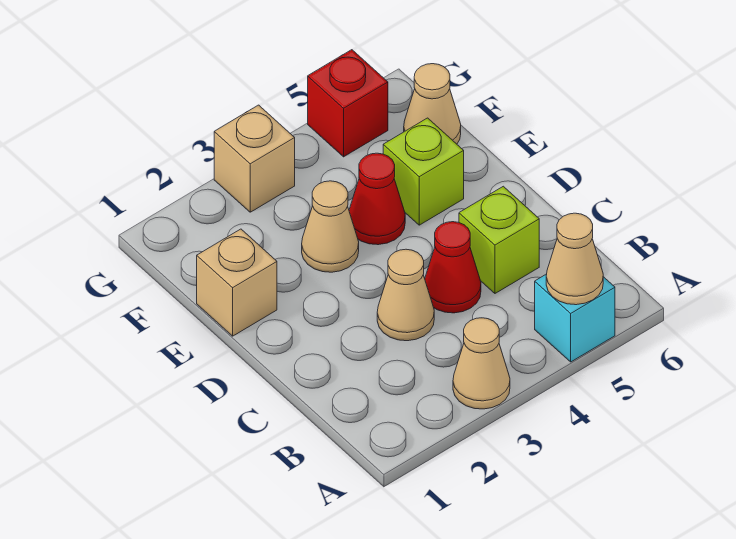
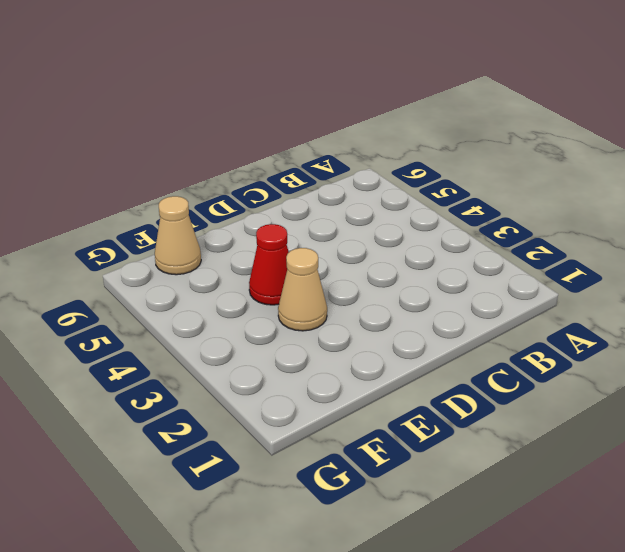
none -> tan cone A3 level 1
none -> cyan brick A5 level 1
none -> tan cone C3 level 1

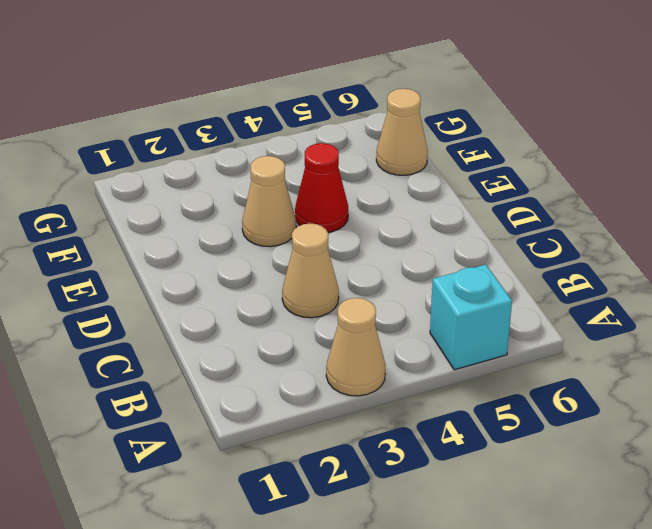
none -> red cone C4 level 1
none -> lime brick C5 level 1
none -> tan brick E1 level 1

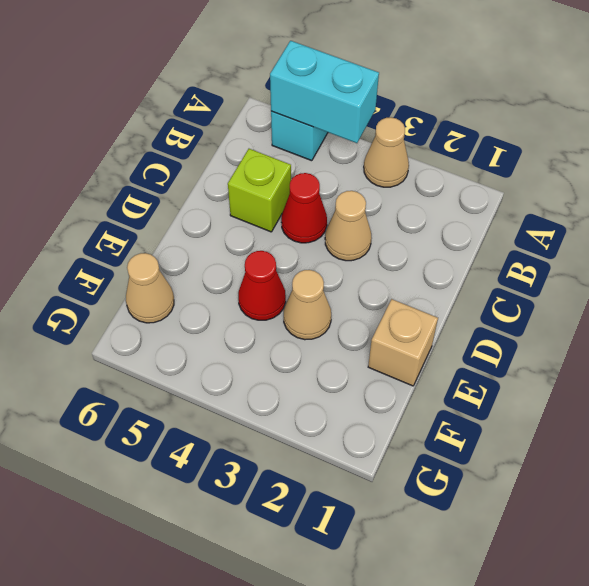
cyan brick A4:A5 level 2 -> tan cone A5 level 2
none -> lime brick E5 level 1
none -> tan brick G3 level 1
none -> red brick G5 level 1

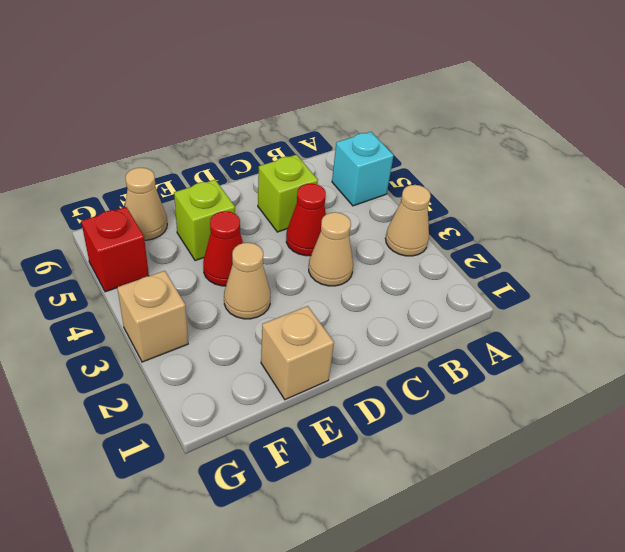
none -> tan cone A5 level 2

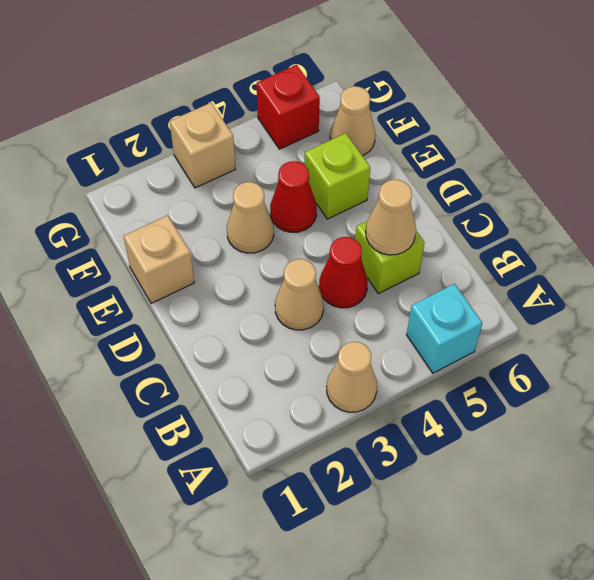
tan cone C5 level 2 -> tan cone A5 level 2

